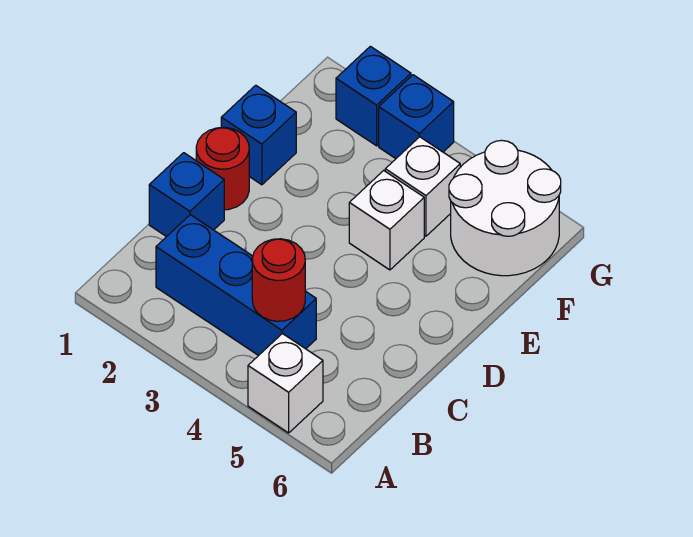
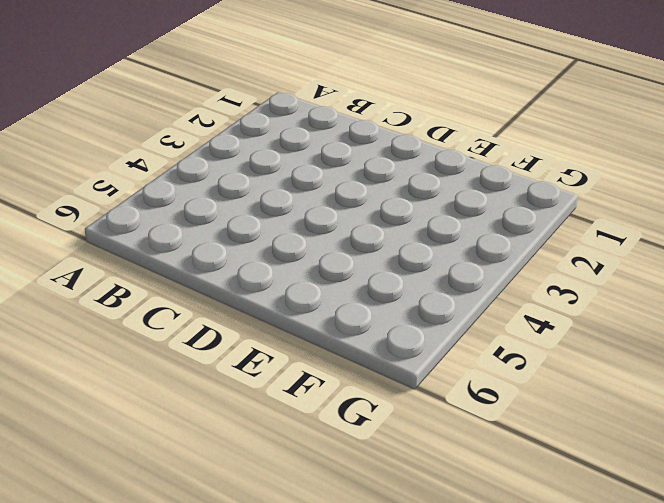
none -> white brick A5 level 1
none -> blue brick B2:B4 level 1

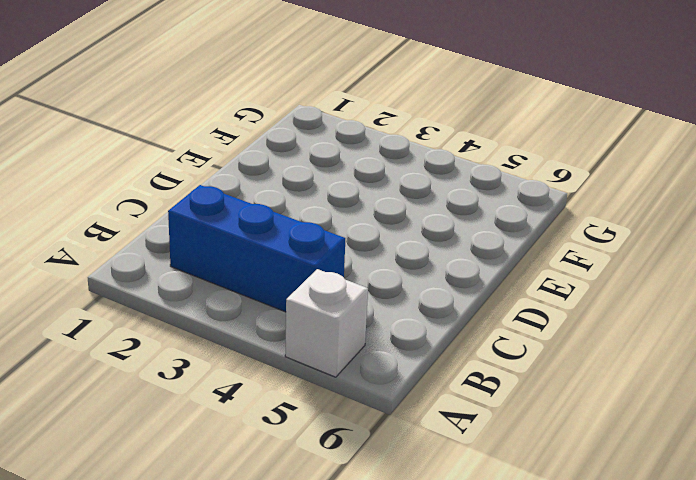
none -> blue brick C1 level 1
none -> red round brick D1 level 1

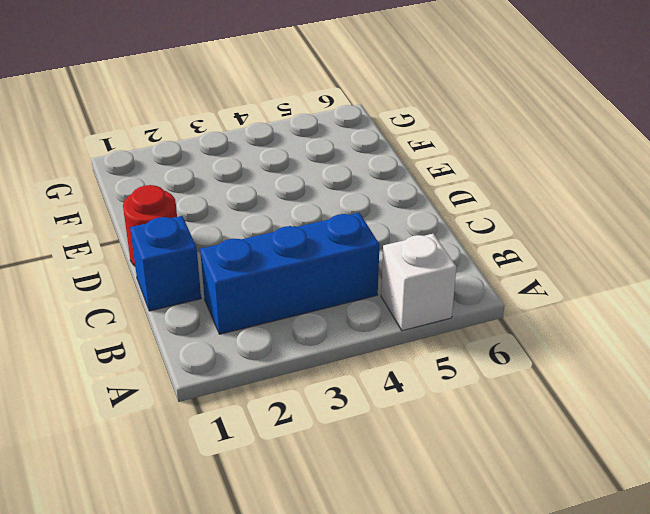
none -> blue brick E1 level 1
none -> white brick E4 level 1

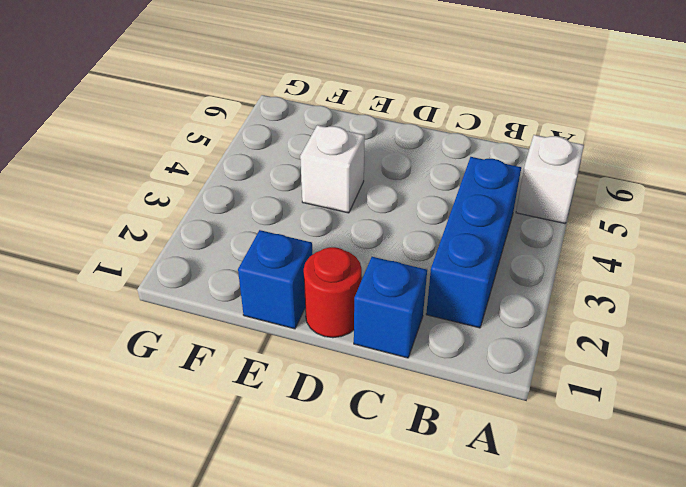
none -> white brick F4 level 1
none -> white round brick F5:G6 level 1

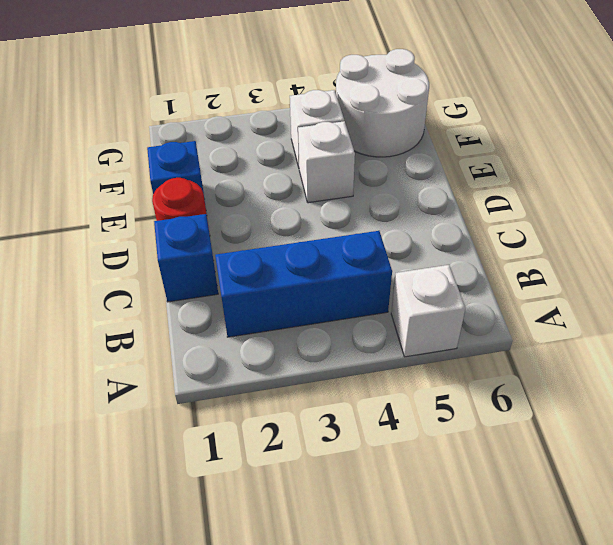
none -> blue brick G2 level 1
none -> blue brick G3 level 1

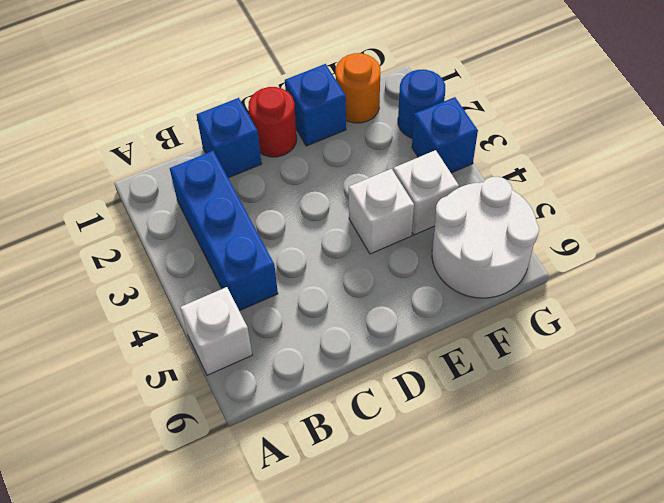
orange round brick F1 level 1 -> none
blue round brick G2 level 1 -> blue brick G2 level 1
none -> red round brick B4 level 2

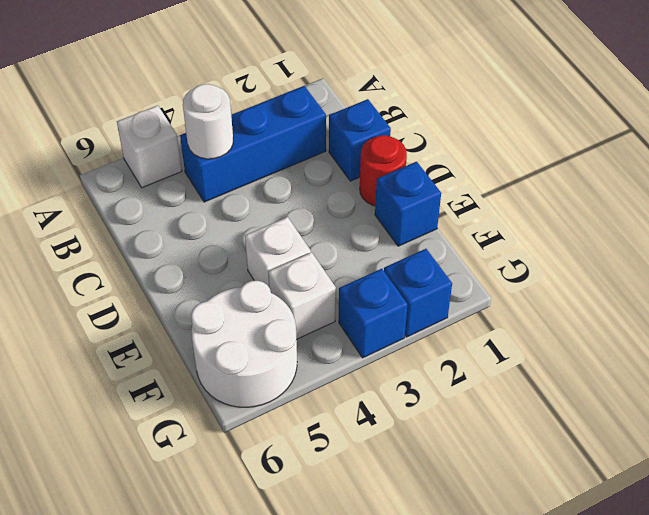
white round brick B4 level 2 -> red round brick B4 level 2

